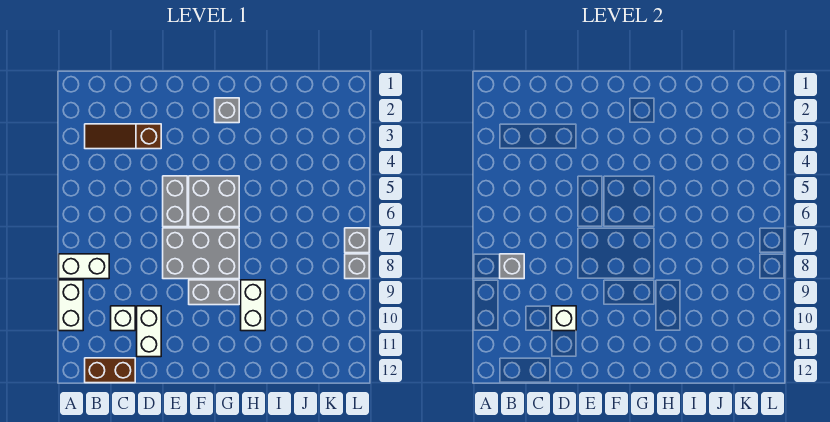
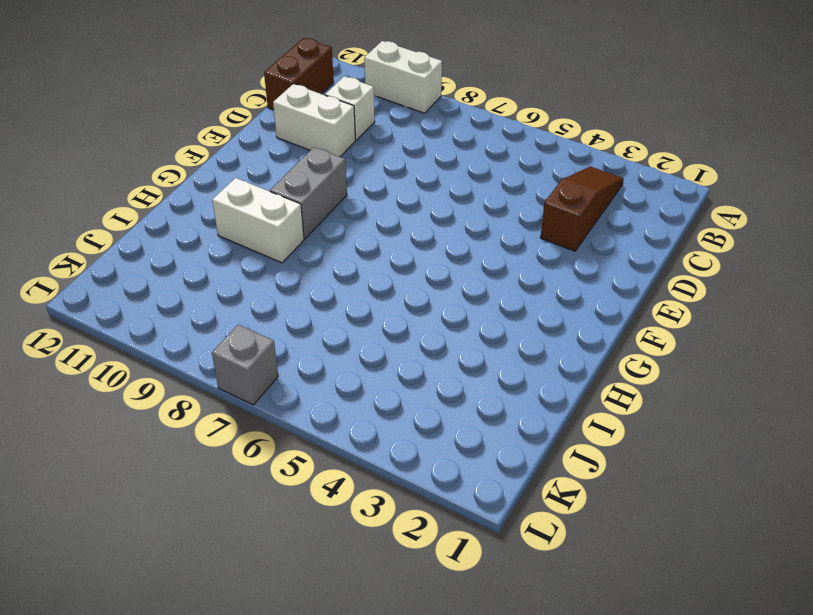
none -> white brick A8:B8 level 1
none -> grey brick E5:E6 level 1
none -> grey brick E7:G8 level 1

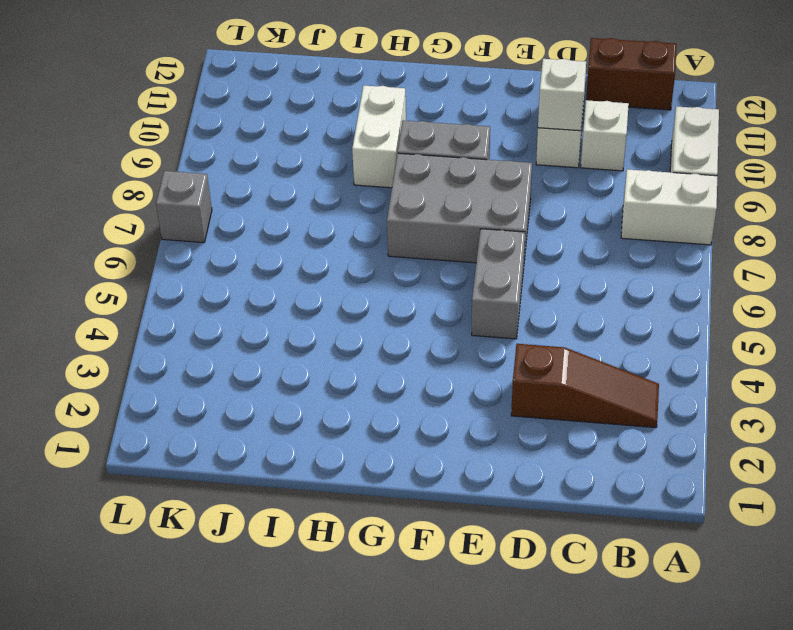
none -> grey brick F5:G6 level 1
none -> grey brick G2 level 1
none -> grey brick L8 level 1

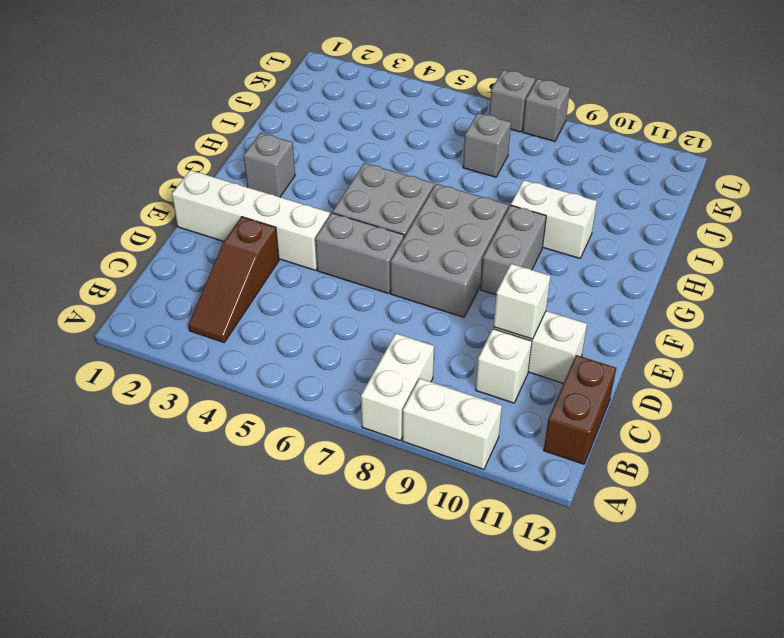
white brick E1:E4 level 1 -> none
grey brick J7 level 1 -> grey brick B8 level 2

